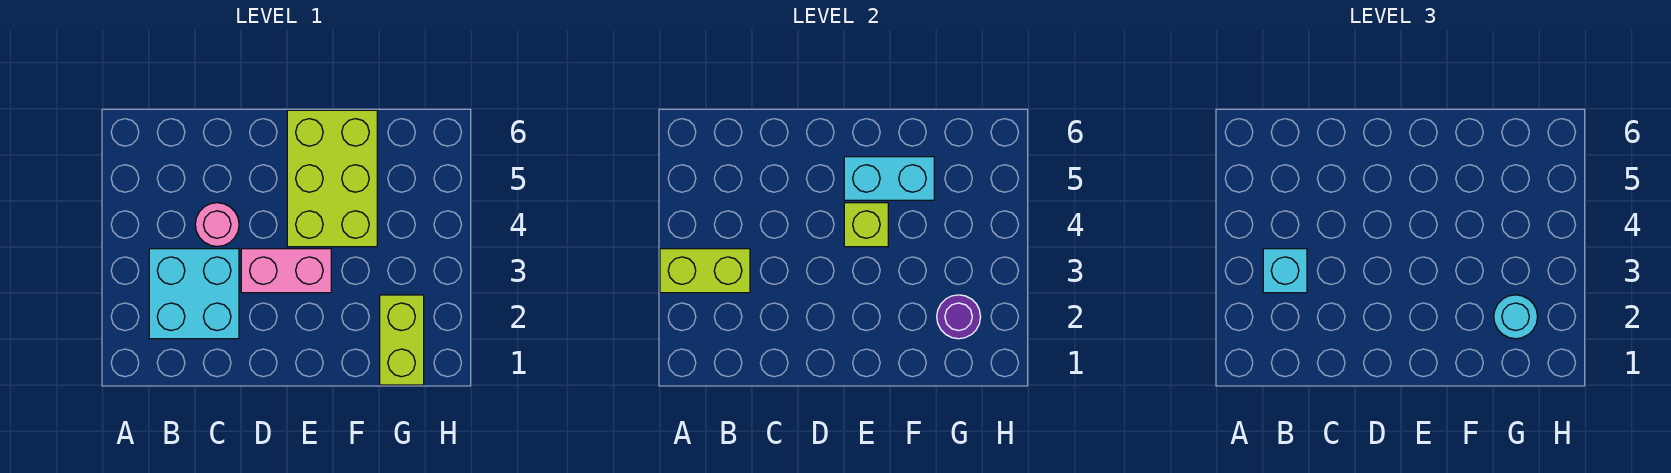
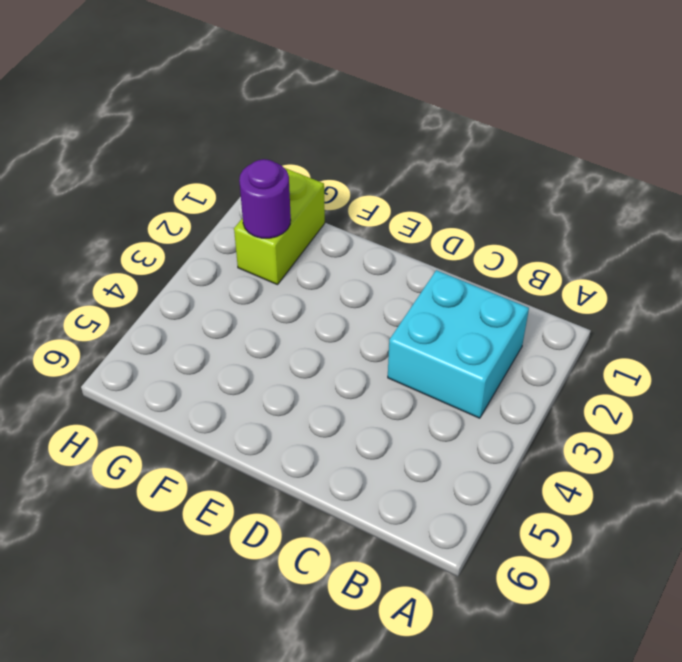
none -> pink round brick C4 level 1
none -> pink brick D3:E3 level 1

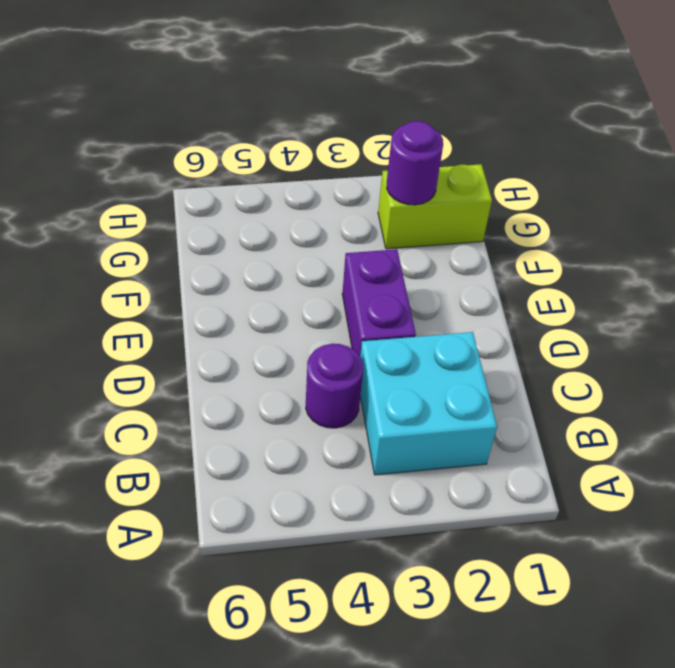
purple round brick C4 level 1 -> pink round brick C4 level 1
purple brick D3:E3 level 1 -> pink brick D3:E3 level 1
none -> lime brick E4:F6 level 1
none -> lime brick A3:B3 level 2

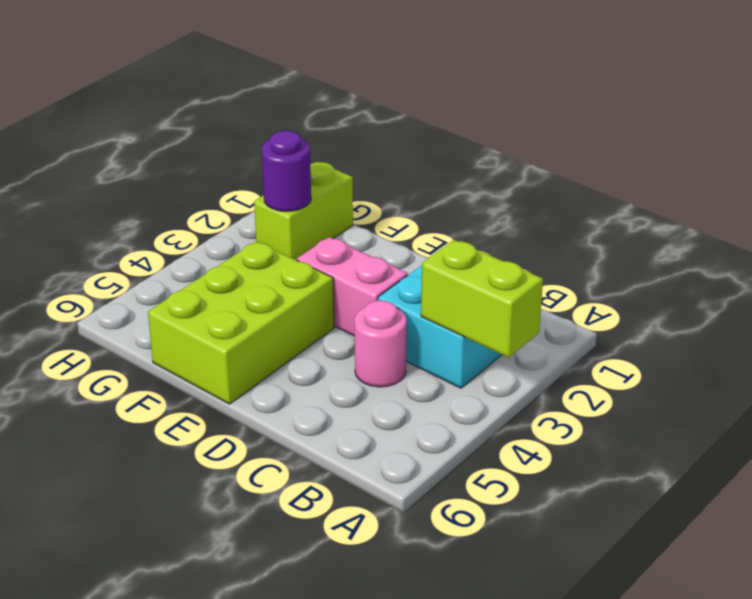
none -> lime brick E4 level 2
none -> cyan brick E5:F5 level 2

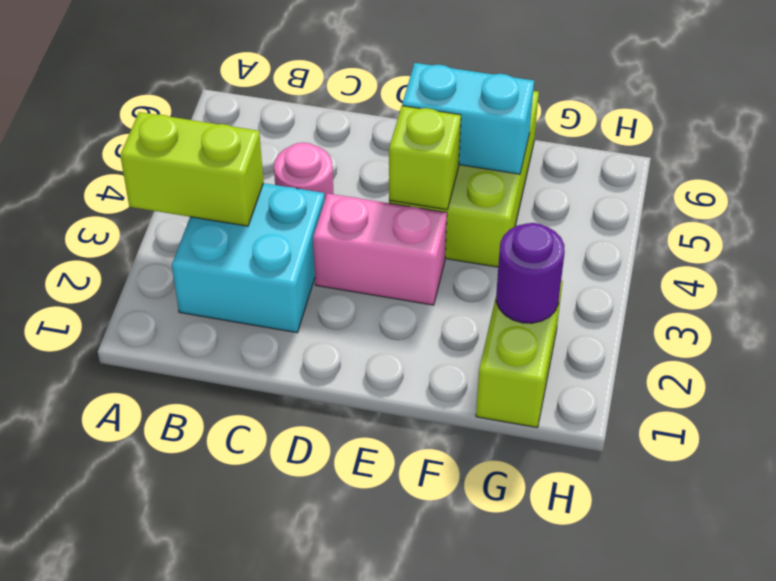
none -> cyan brick B3 level 3
none -> cyan round brick G2 level 3

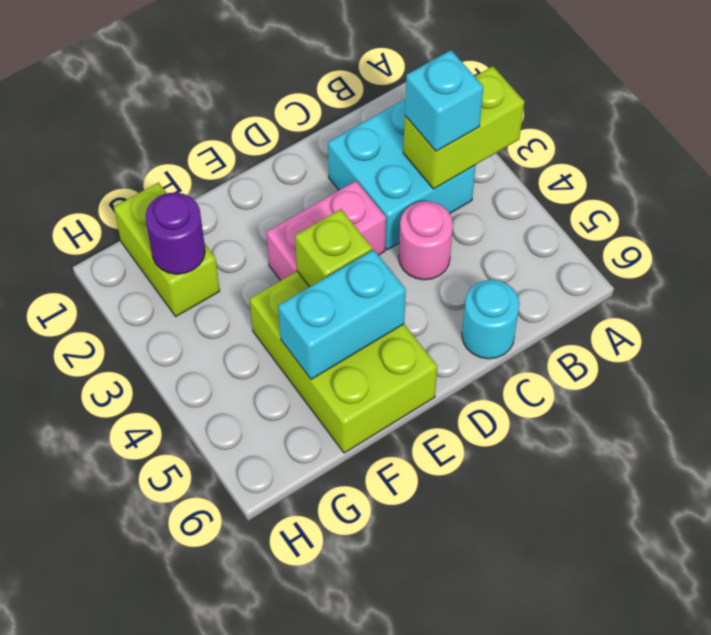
cyan round brick C6 level 1 -> cyan round brick G2 level 3

